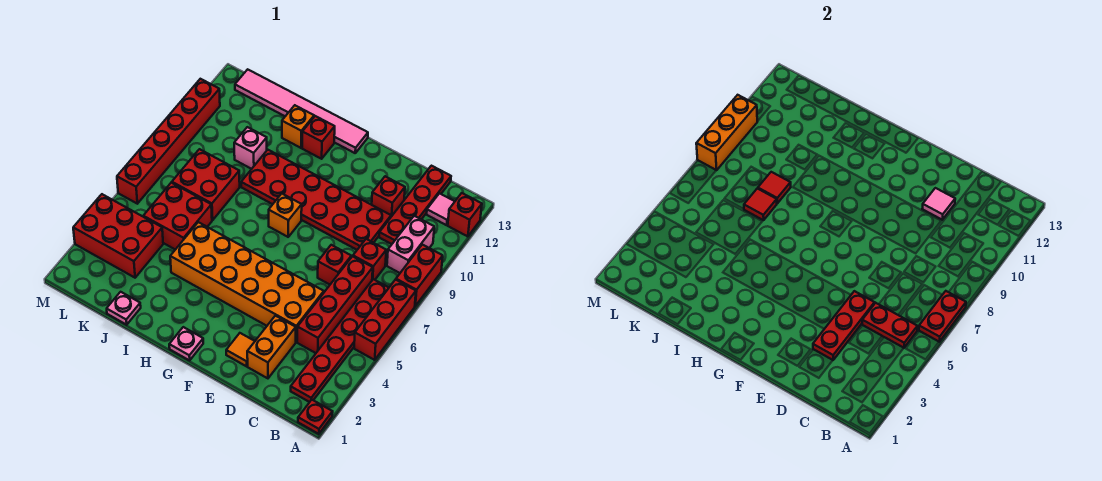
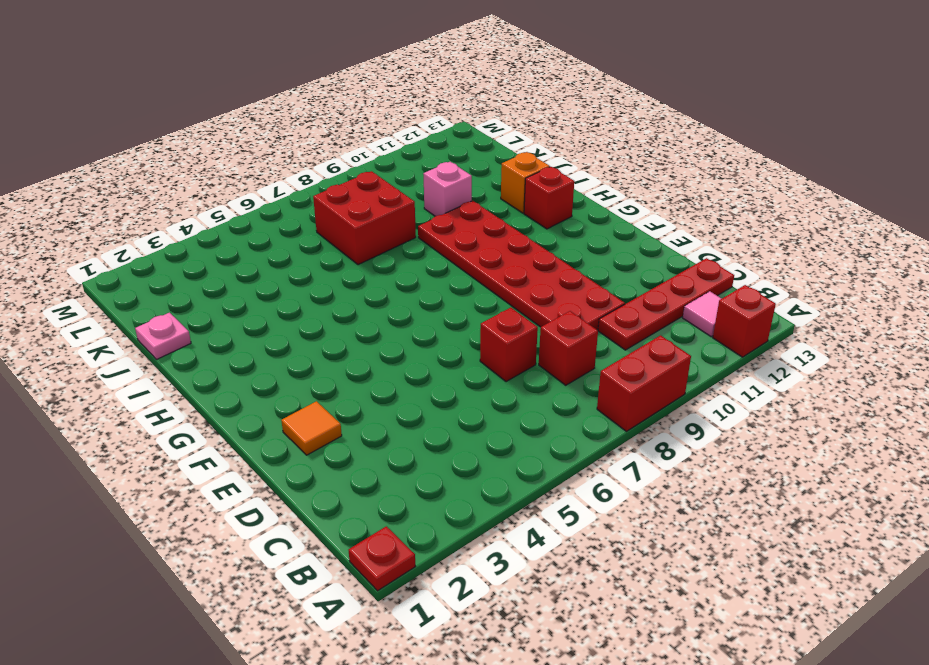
none -> red brick A5:A7 level 1
none -> red plate B2:B7 level 1
none -> pink brick B9:B10 level 1
none -> red brick C4:C7 level 1

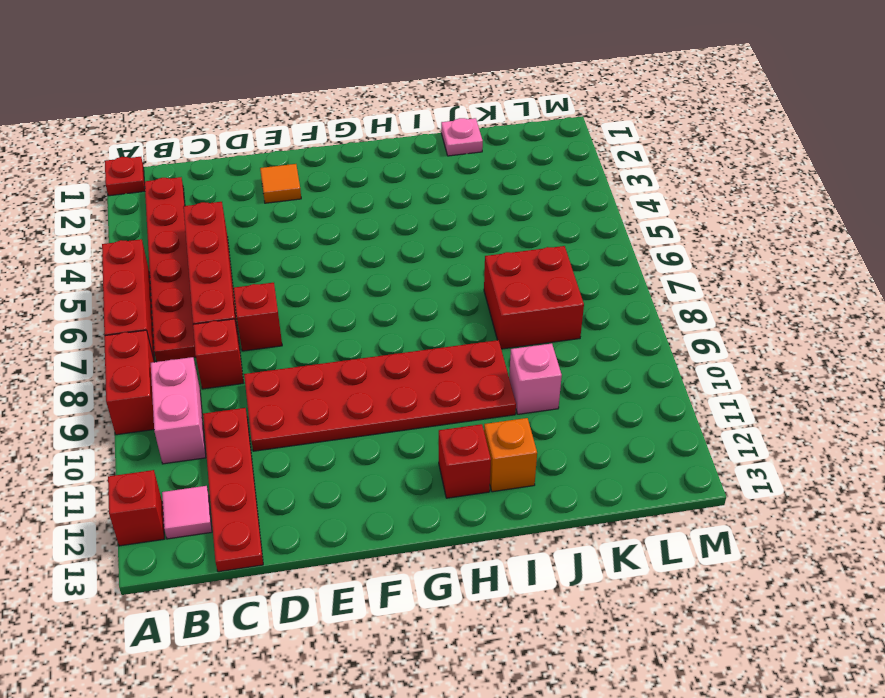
none -> orange brick D2:D3 level 1
none -> orange brick D4:I5 level 1
none -> red brick D11 level 1
none -> pink plate G1 level 1

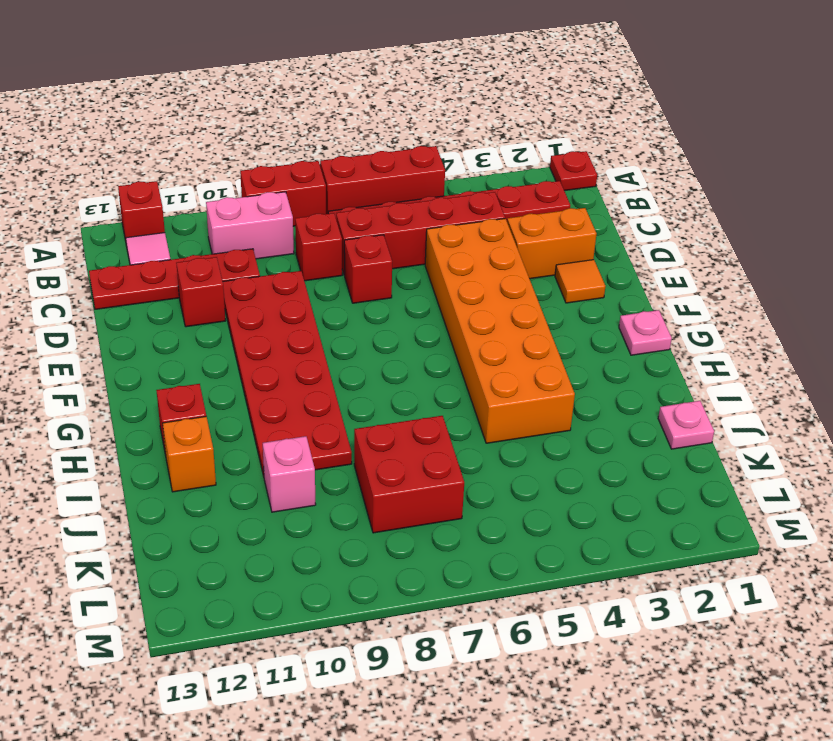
none -> orange brick G8 level 1
none -> pink tile G13:L13 level 1
none -> red brick J5:K6 level 1
none -> red brick K3:M4 level 1

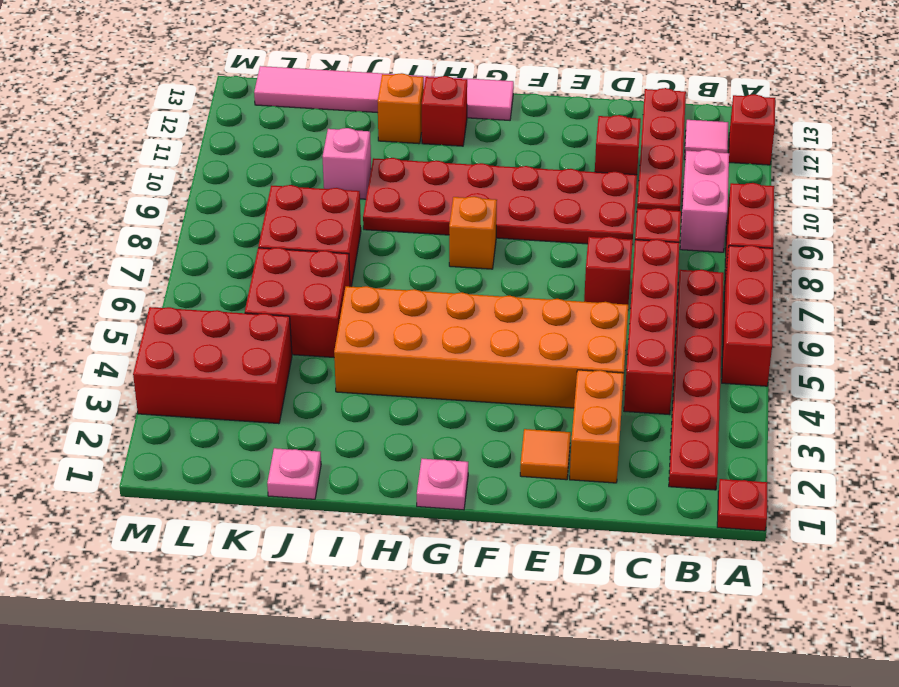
none -> red brick M6:M11 level 1
none -> red plate A6:A7 level 2
none -> red plate B5:C5 level 2
none -> red plate D3:D5 level 2

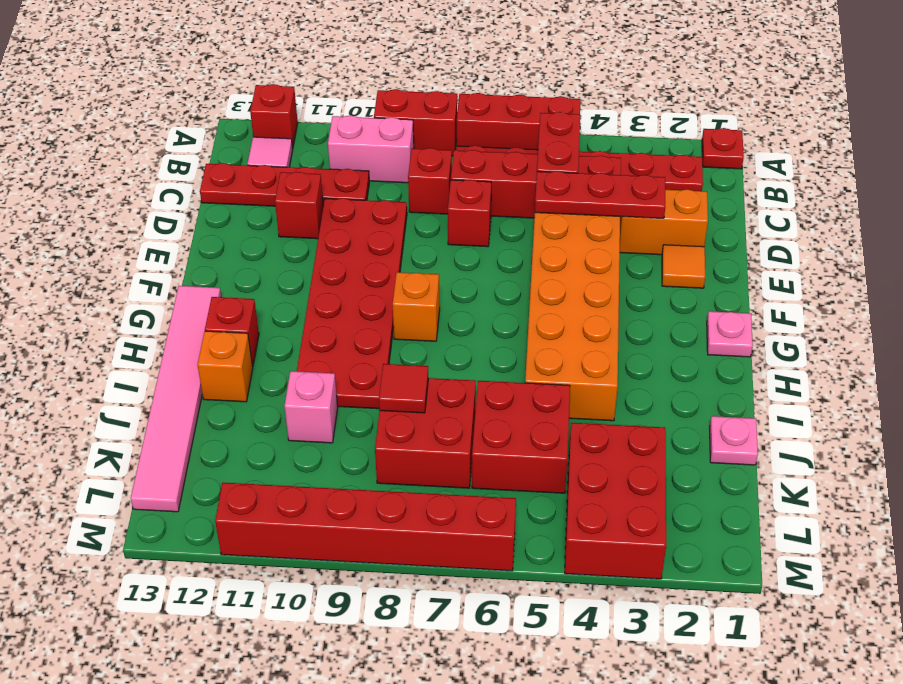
none -> red plate A6:A7 level 2
none -> pink tile D11 level 2
none -> red tile J7 level 2
none -> orange brick M8:M10 level 2

